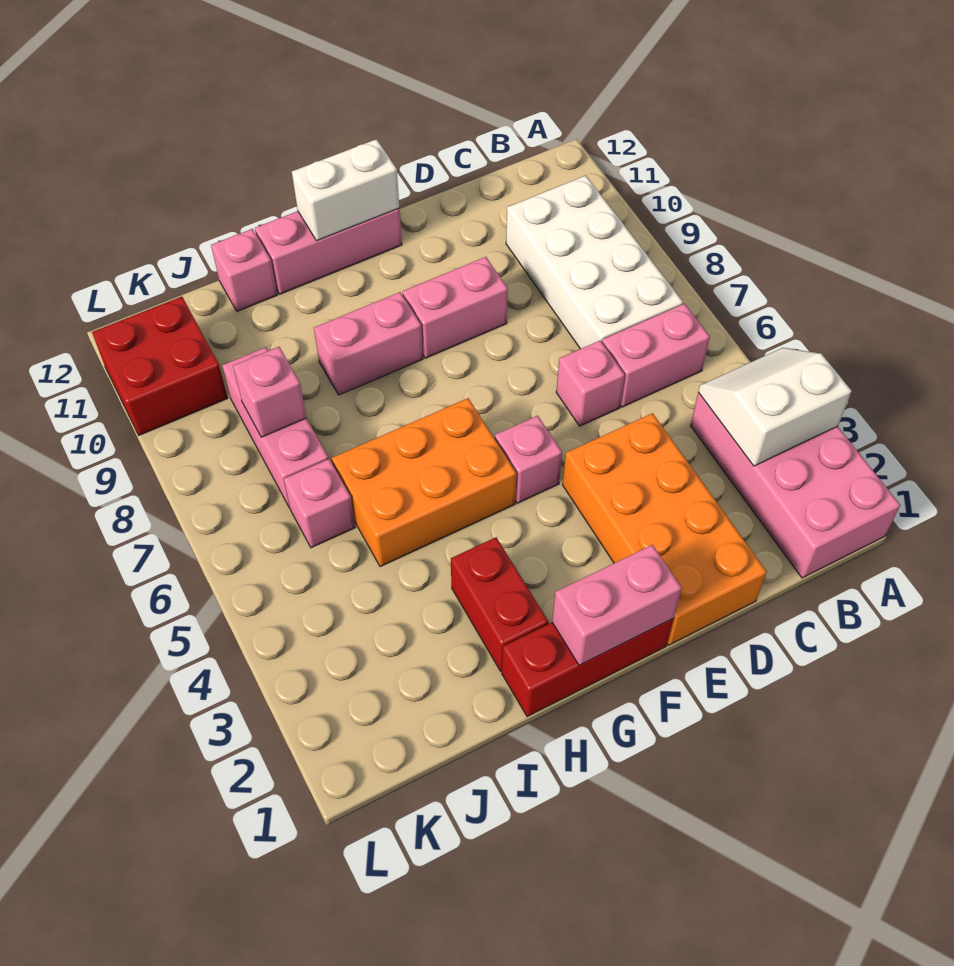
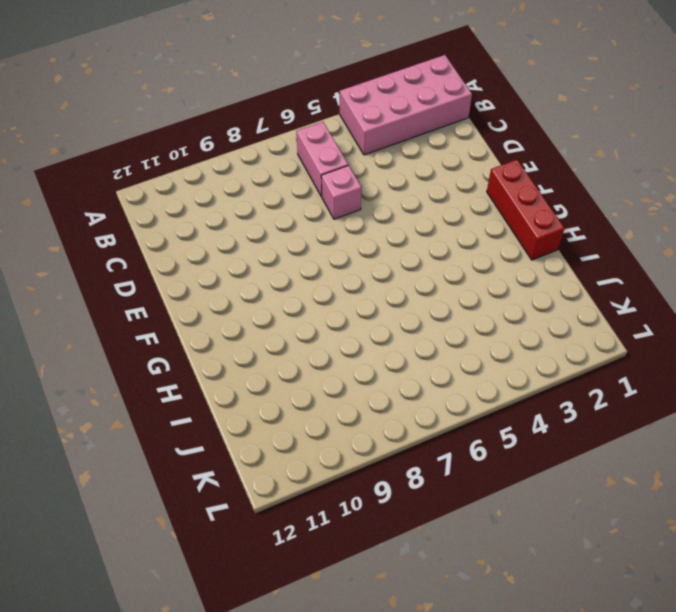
none -> white brick B7:C10 level 1
none -> orange brick D1:E4 level 1
none -> pink brick E9:F9 level 1

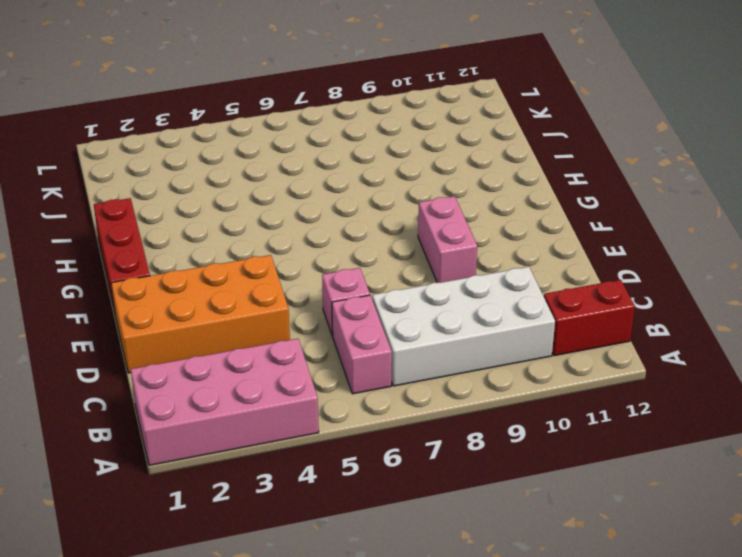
red brick B11:B12 level 1 -> red brick H2:H3 level 1
none -> pink brick F5 level 1
none -> pink brick F12:H12 level 1
none -> orange brick G5:I6 level 1

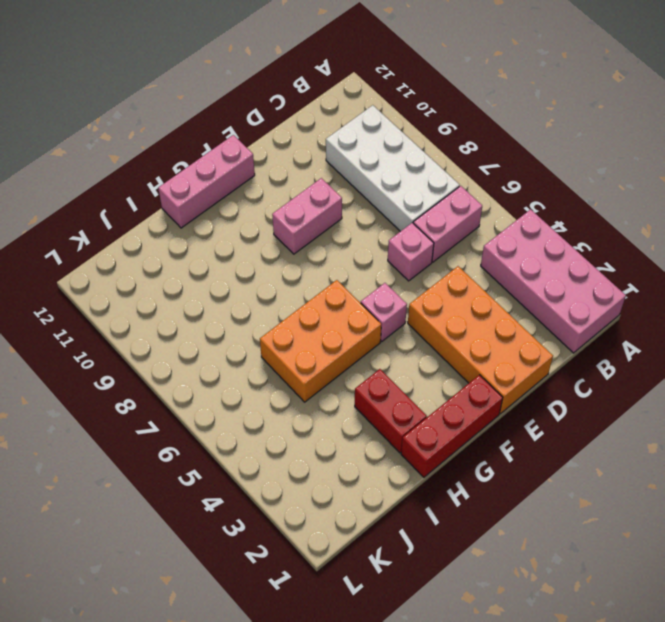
none -> pink brick G9:H9 level 1
none -> pink brick I12 level 1
none -> pink brick J6 level 1

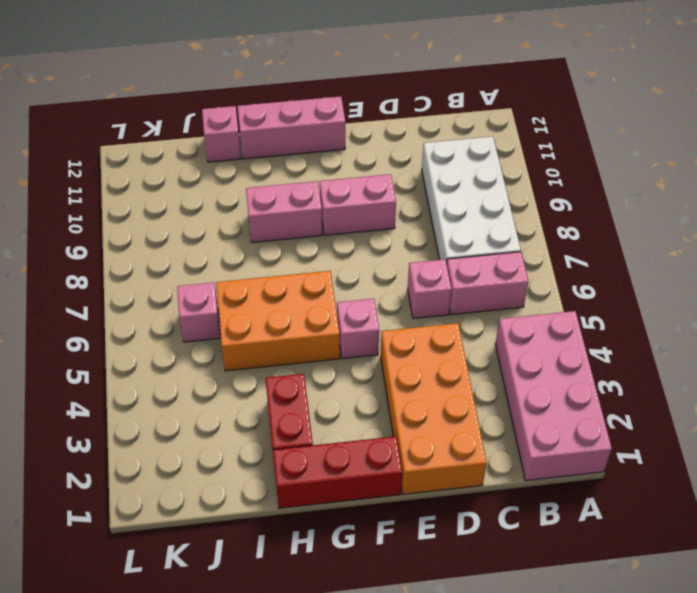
none -> pink brick J7:J9 level 1
none -> red brick K10:L11 level 1
none -> white slope A3:B4 level 2 top 3

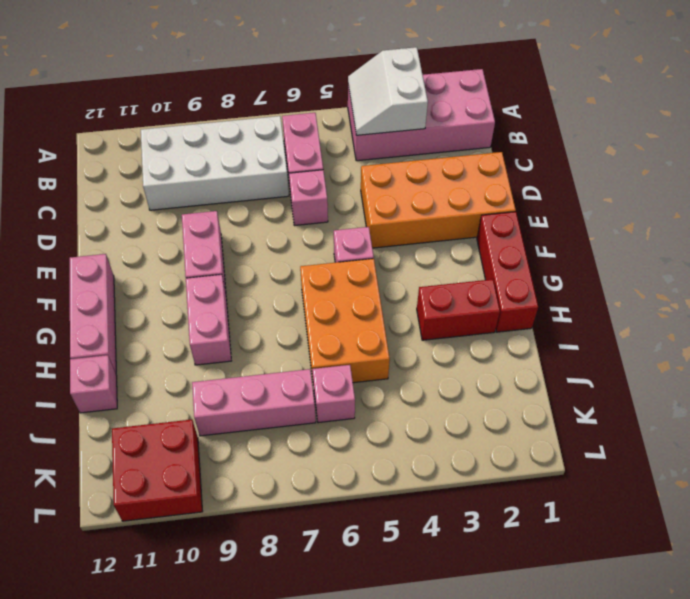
none -> pink brick F1:G1 level 2
none -> white brick F12:G12 level 2
none -> pink brick J8 level 2

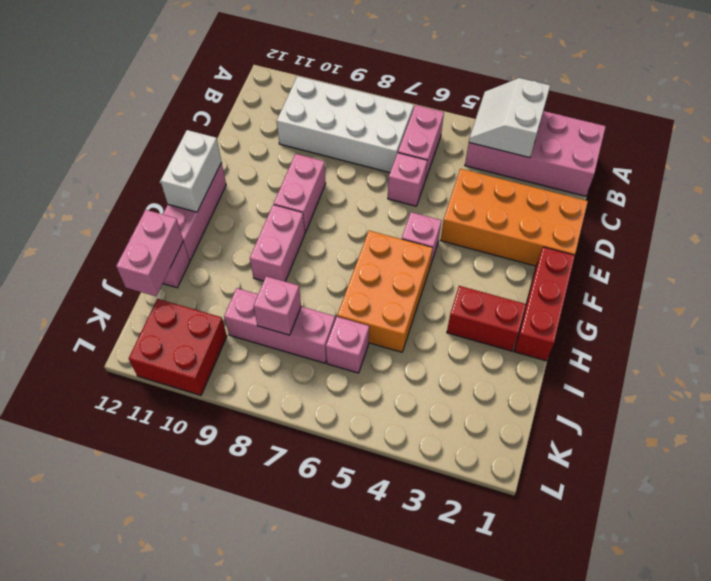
pink brick I12:J12 level 2 -> pink brick F1:G1 level 2

